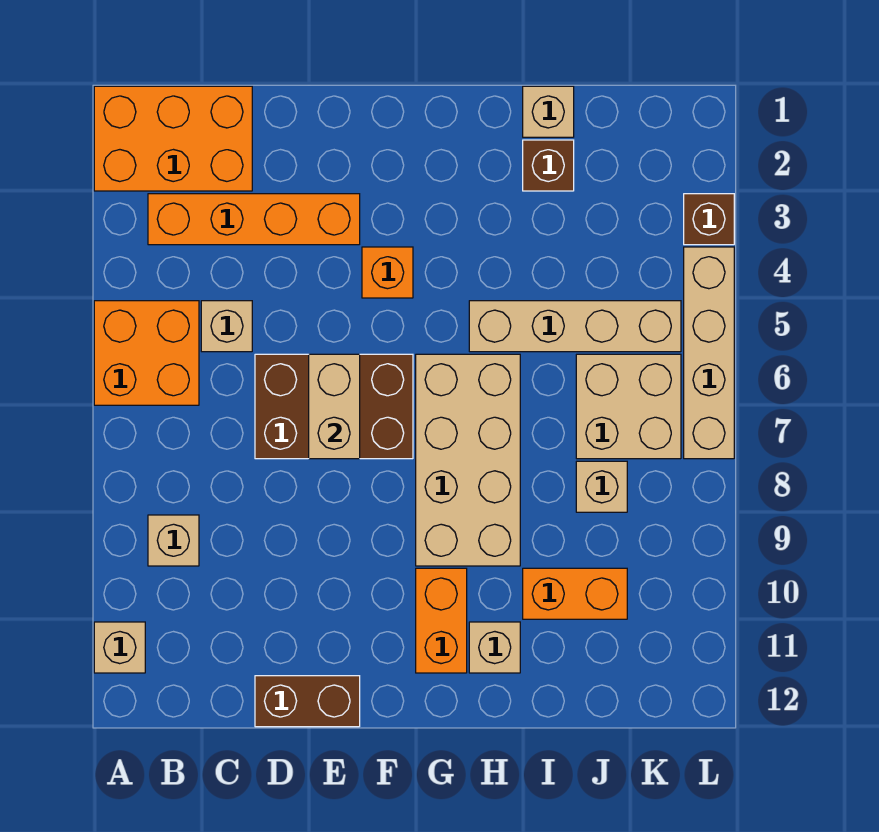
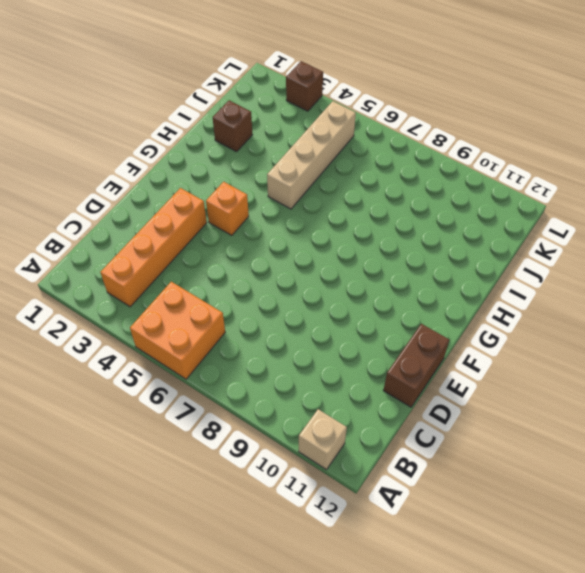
none -> orange brick A1:C2 level 1
none -> tan brick B9 level 1
none -> tan brick C5 level 1

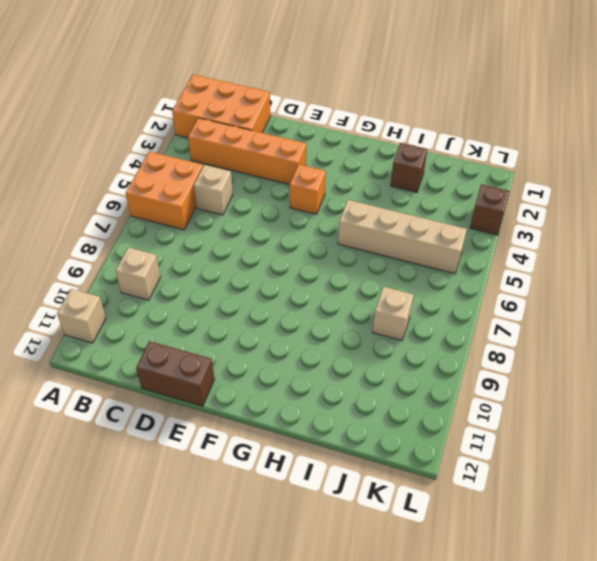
none -> brown brick D6:F7 level 1
none -> tan brick G6:H9 level 1
none -> orange brick G10:G11 level 1

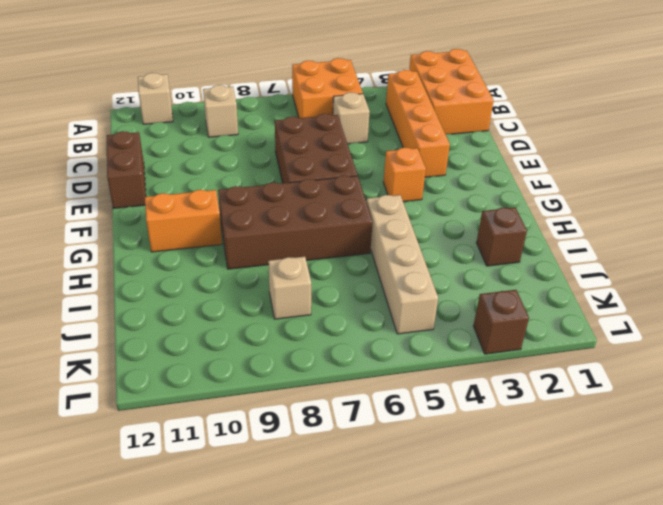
brown brick G6:H9 level 1 -> tan brick G6:H9 level 1
none -> tan brick H11 level 1
none -> tan brick I1 level 1
none -> orange brick I10:J10 level 1

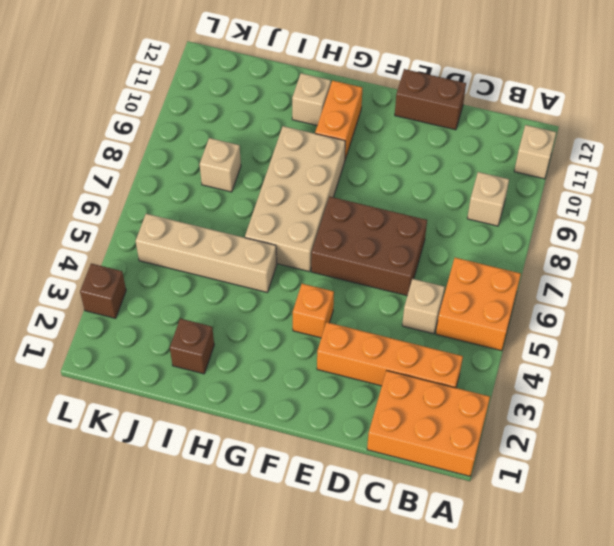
none -> tan brick I1 level 1
none -> orange brick I10:J10 level 1
none -> tan brick J6:K7 level 1

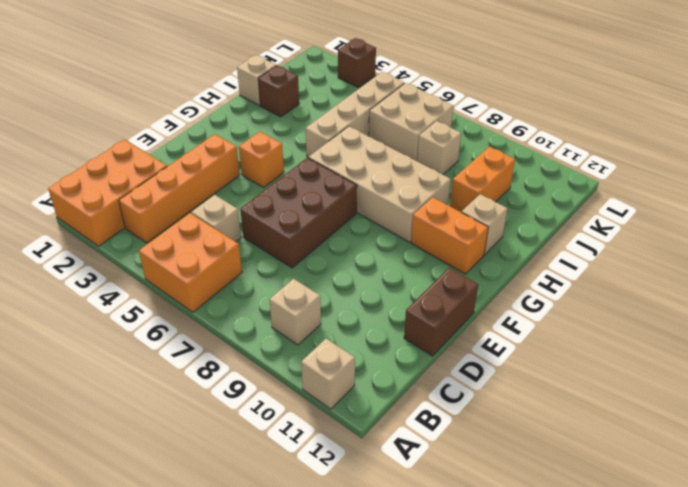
none -> tan brick L4:L7 level 1
none -> tan brick E6:E7 level 2

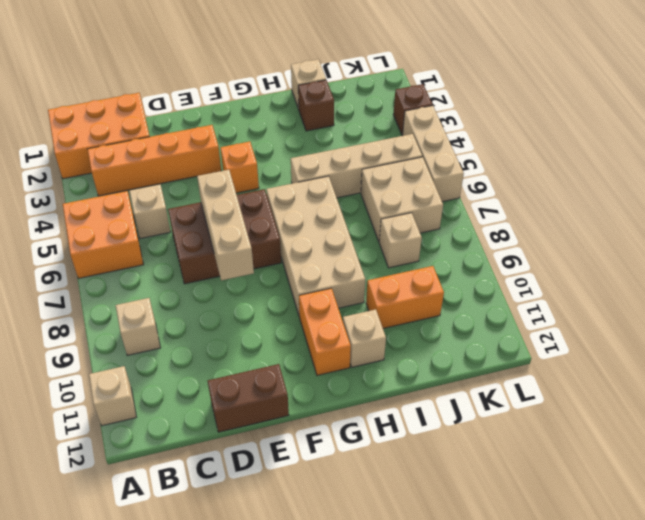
tan brick E6:E8 level 2 -> tan brick E6:E7 level 2
tan brick L4:L6 level 1 -> tan brick L4:L7 level 1

